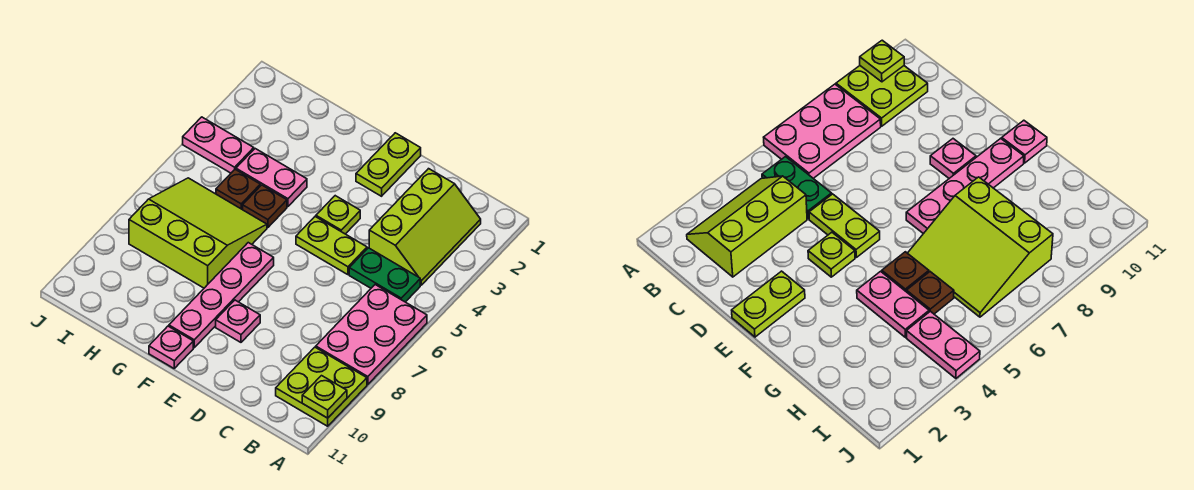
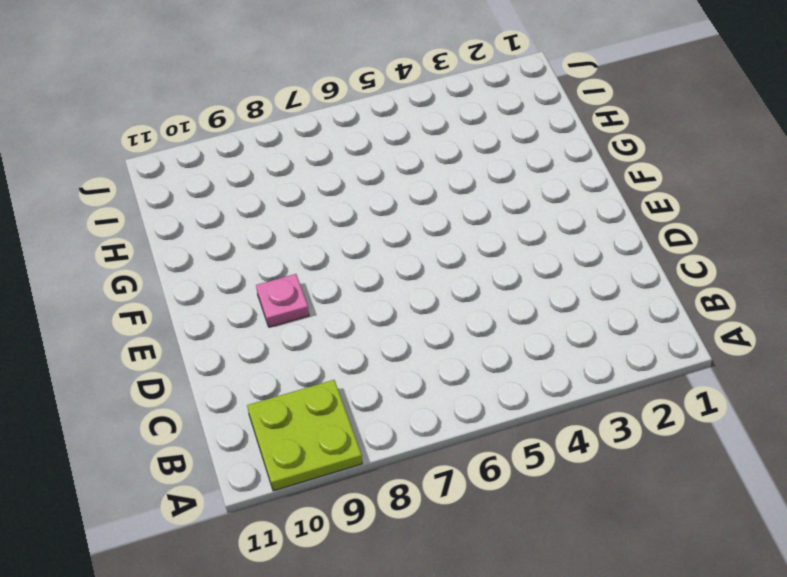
none -> pink plate A6:B8 level 1
none -> lime slope B2:C4 level 1 top C
none -> green plate B5:C5 level 1

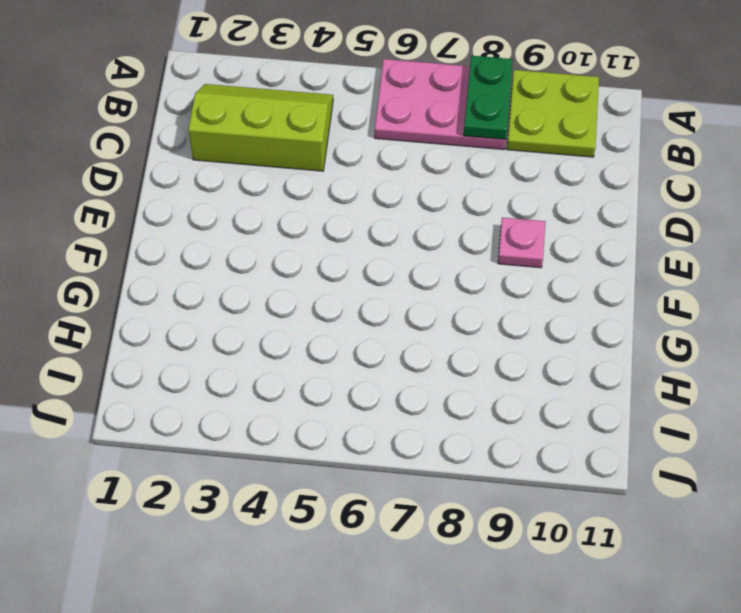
green plate A8:B8 level 2 -> green plate B5:C5 level 1
none -> lime plate D5:E5 level 1
none -> lime plate E1:E2 level 1
none -> lime plate E4 level 1

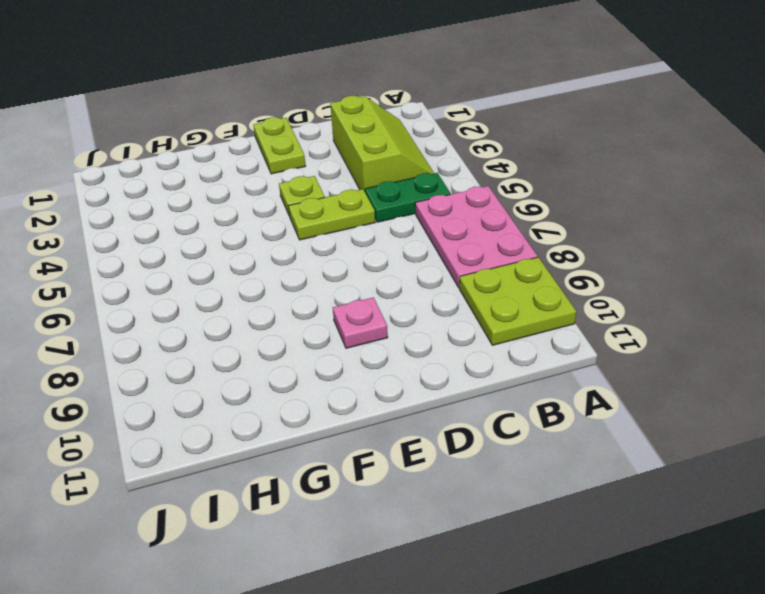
none -> pink plate F7:F10 level 1
none -> pink plate F11 level 1
none -> pink plate G4:H4 level 1

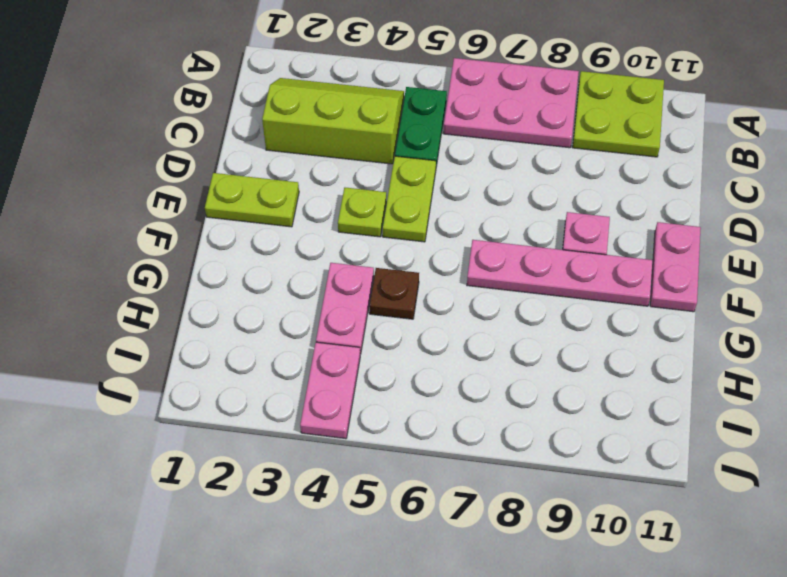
pink plate E11:F11 level 1 -> pink plate F11 level 1
none -> lime slope G6:I8 level 1 top 8
none -> brown plate H5 level 1
none -> lime plate A10 level 2

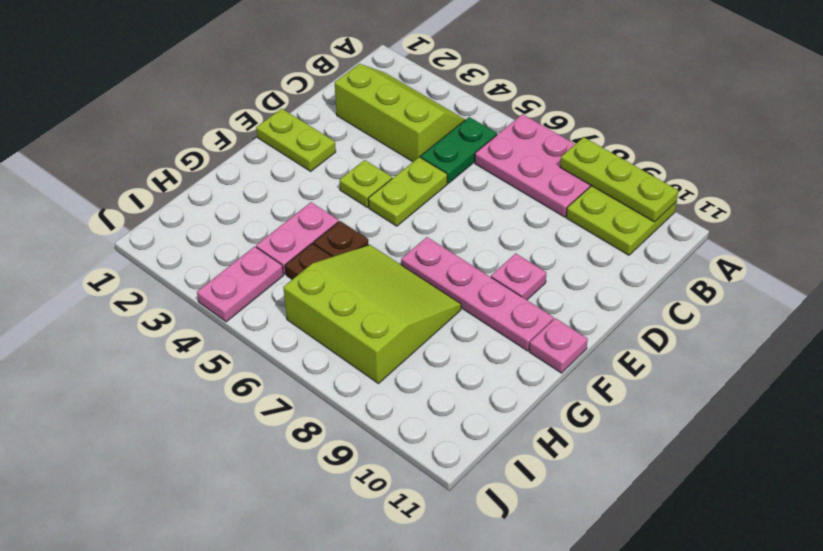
lime plate A8:A10 level 2 -> lime plate A10 level 2
lime slope G6:I8 level 1 top I -> lime slope G6:I8 level 1 top 8

